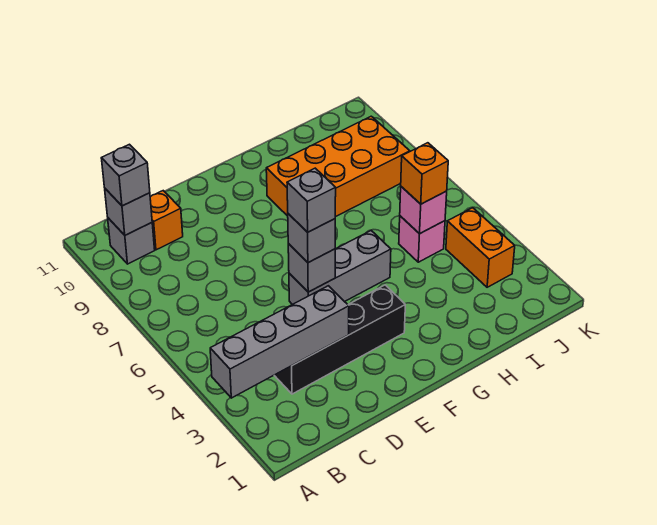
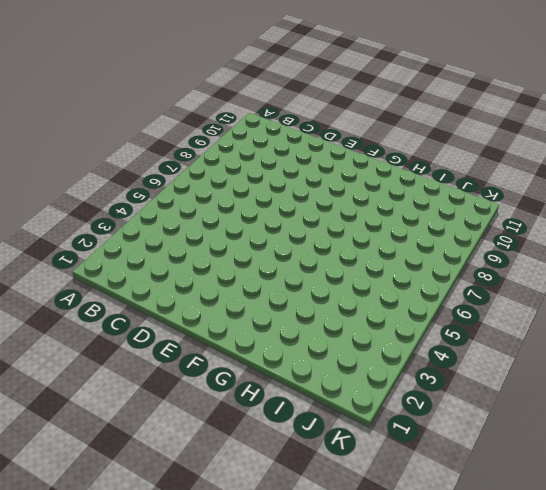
none -> grey brick B10 level 1
none -> black brick C3:F3 level 1
none -> orange brick C10 level 1

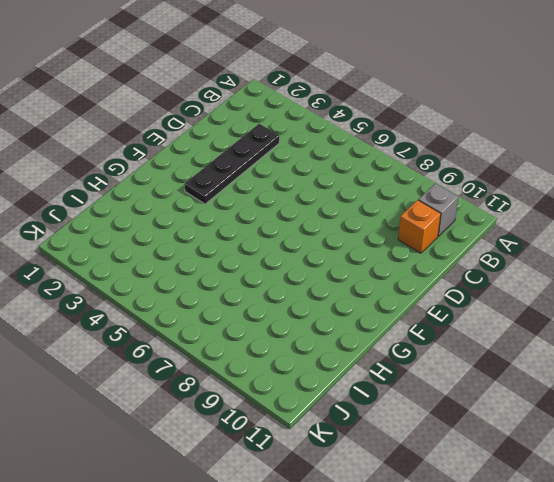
black plate C3:F3 level 1 -> black brick C3:F3 level 1
none -> grey brick E5:G5 level 1
none -> orange brick G8:J9 level 1
none -> pink brick I5 level 1

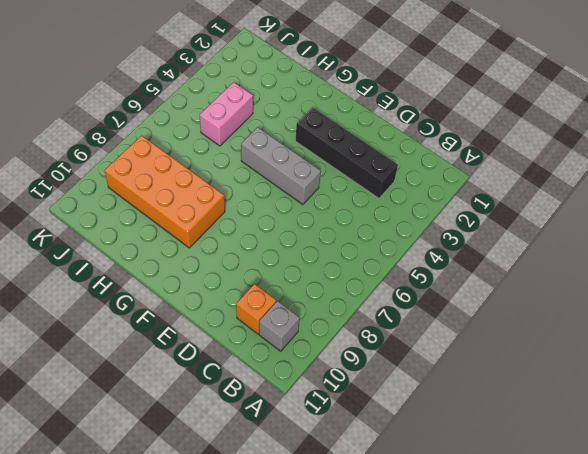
pink brick I4:I5 level 1 -> pink brick I5 level 1
none -> orange brick J3:J4 level 1
none -> grey brick A3:D3 level 2
none -> grey brick B10 level 2

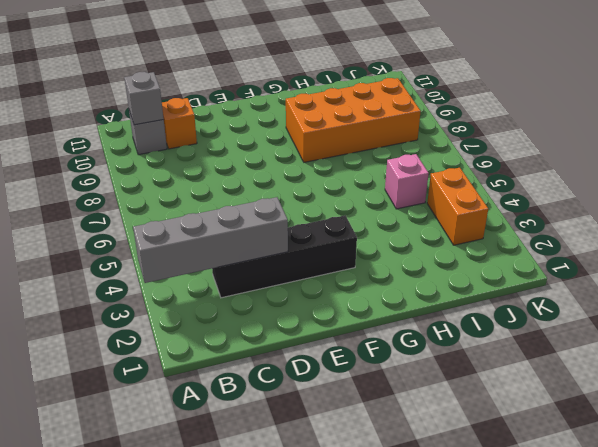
none -> grey brick E5:G5 level 1
none -> grey brick E5 level 2
none -> pink brick I5 level 2

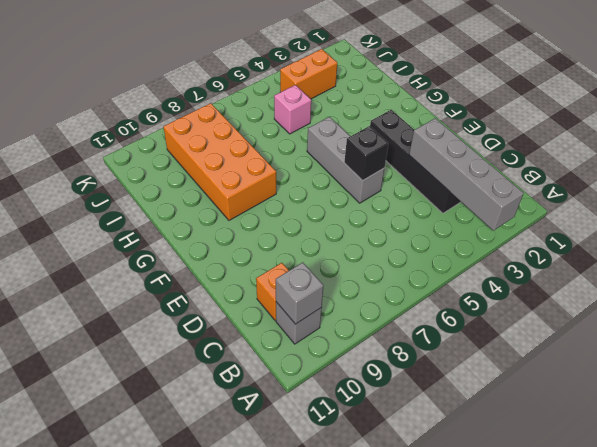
black brick E5 level 2 -> grey brick E5 level 2
none -> pink brick I5 level 2
none -> grey brick B10 level 3
none -> grey brick E5 level 3

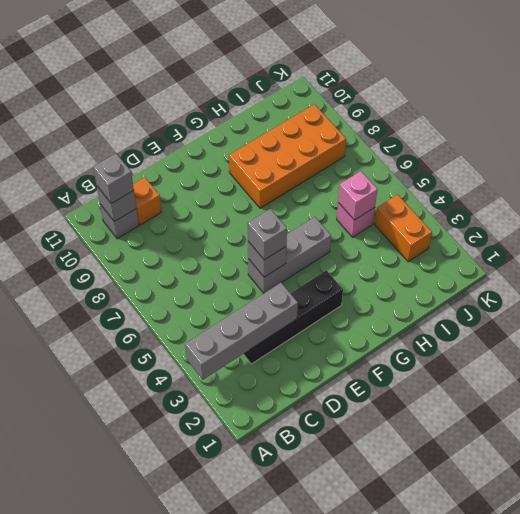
none -> orange brick I5 level 3
none -> grey brick E5 level 4

